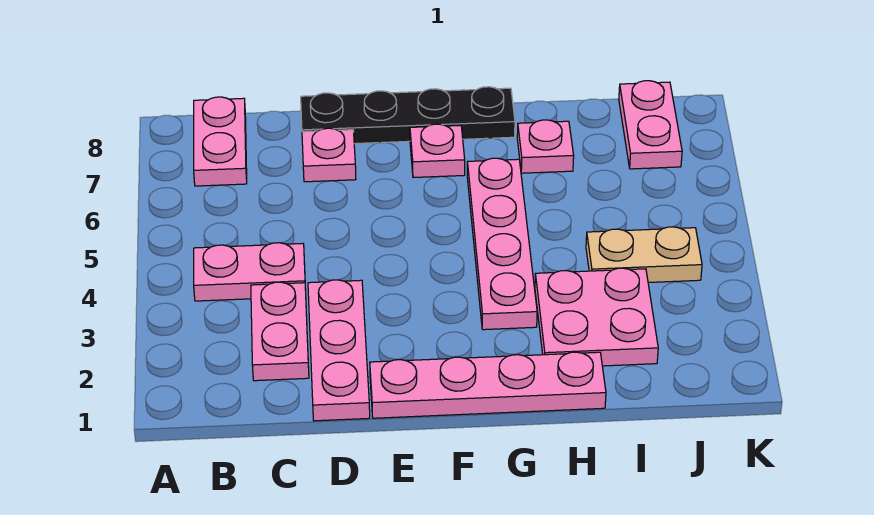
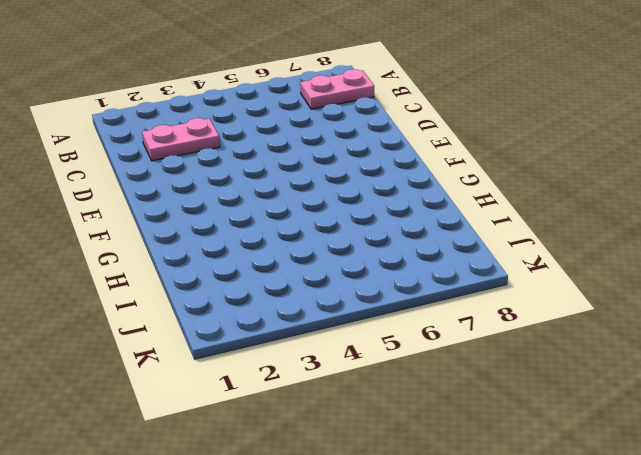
none -> pink plate B4:C4 level 1
none -> pink plate D1:D3 level 1
none -> pink plate D7 level 1

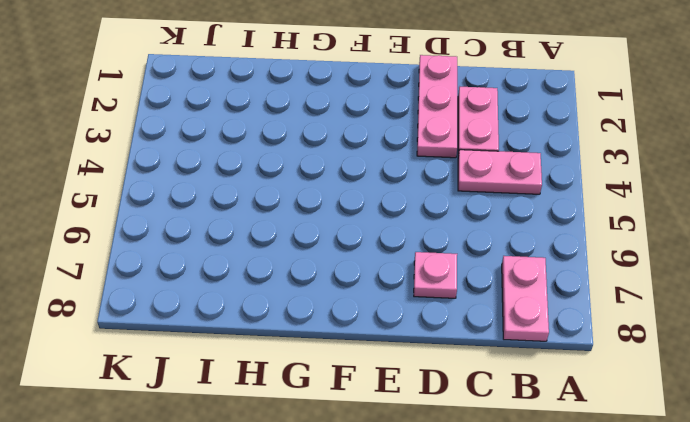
none -> black plate D8:G8 level 1
none -> pink plate E1:H1 level 1
none -> pink plate F7 level 1

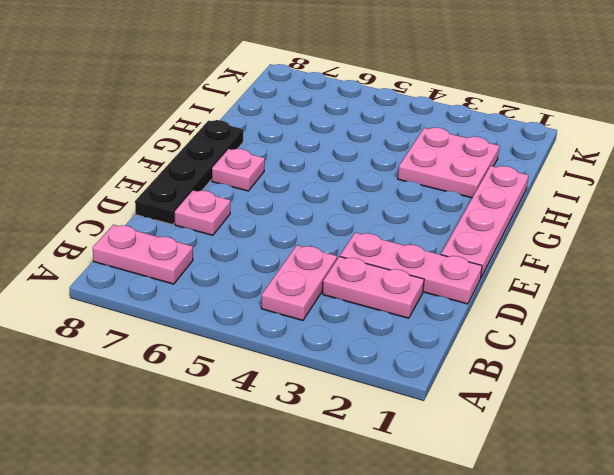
none -> pink plate G3:G6 level 1
none -> pink plate H7 level 1
none -> tan plate I4:J4 level 1

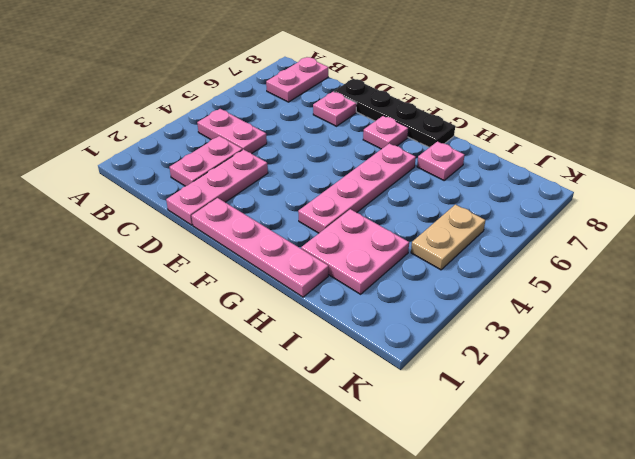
tan plate J4:J5 level 1 -> tan plate I4:J4 level 1
none -> pink plate J7:J8 level 1

